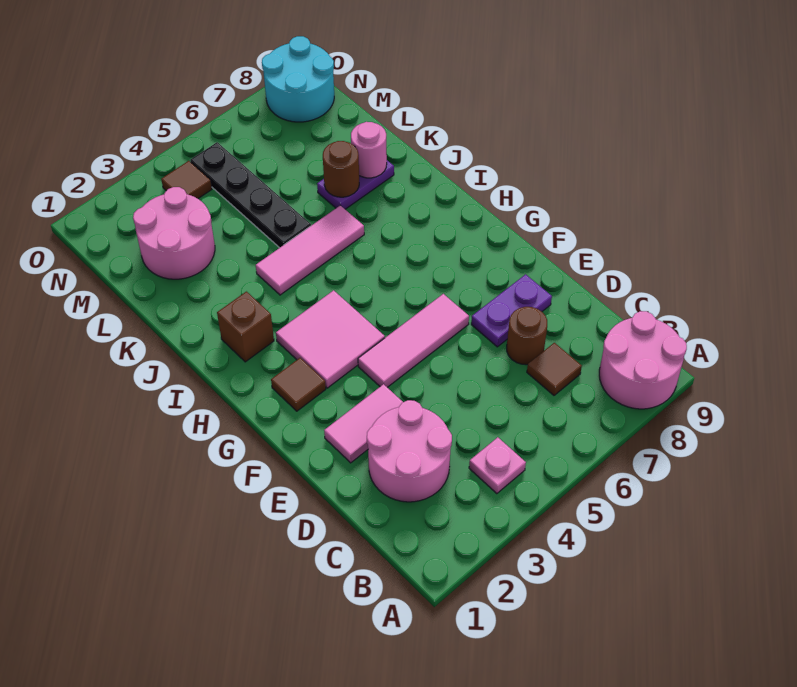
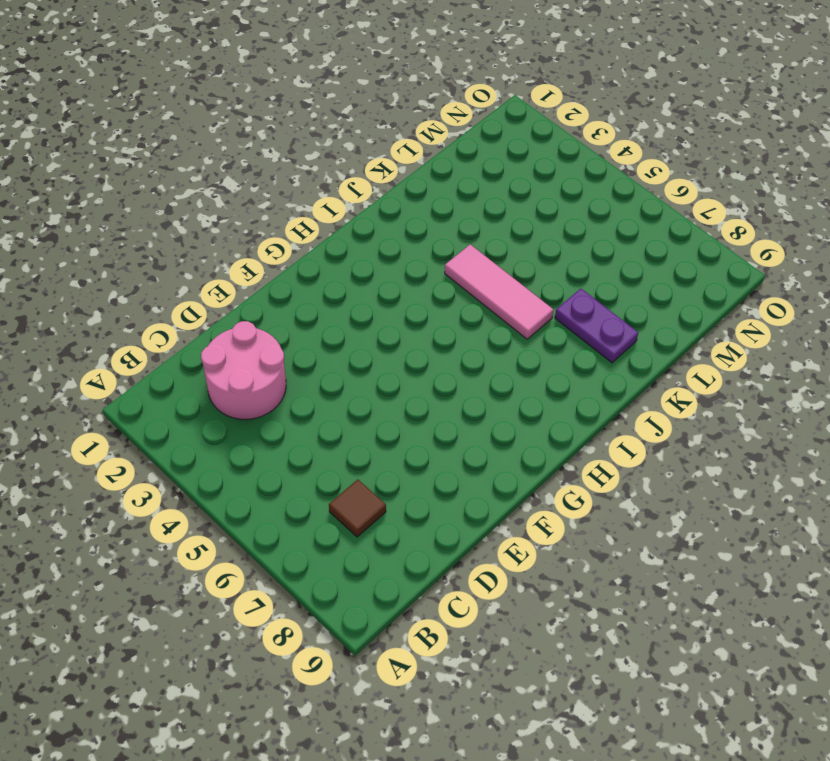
none -> pink round brick A8:B9 level 1
none -> pink plate B4 level 1
none -> brown round brick D7 level 1

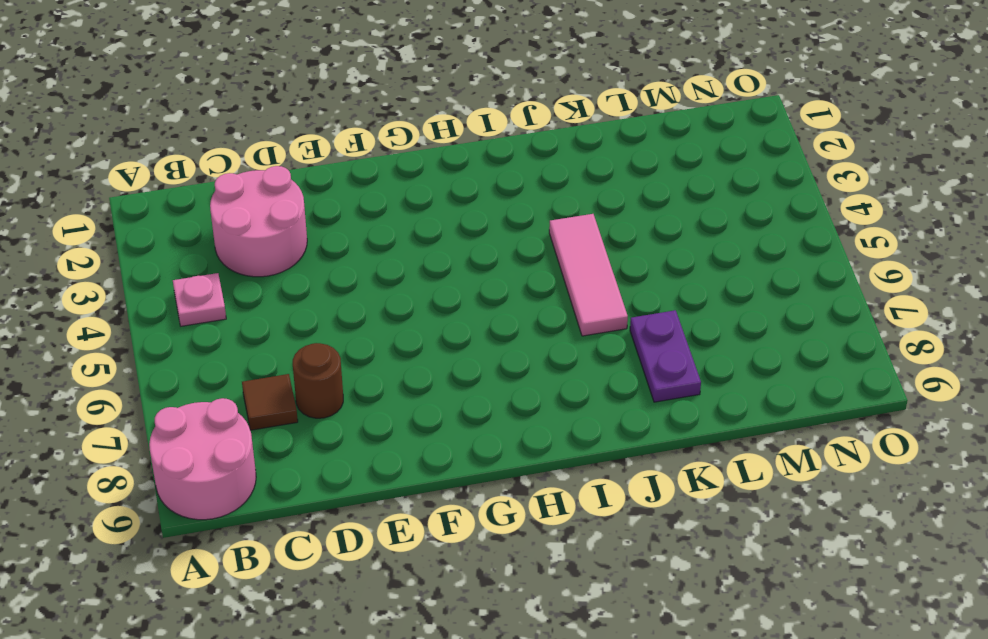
none -> pink tile E2:E3 level 1
none -> purple plate E7:E8 level 1
none -> pink tile F4:F6 level 1

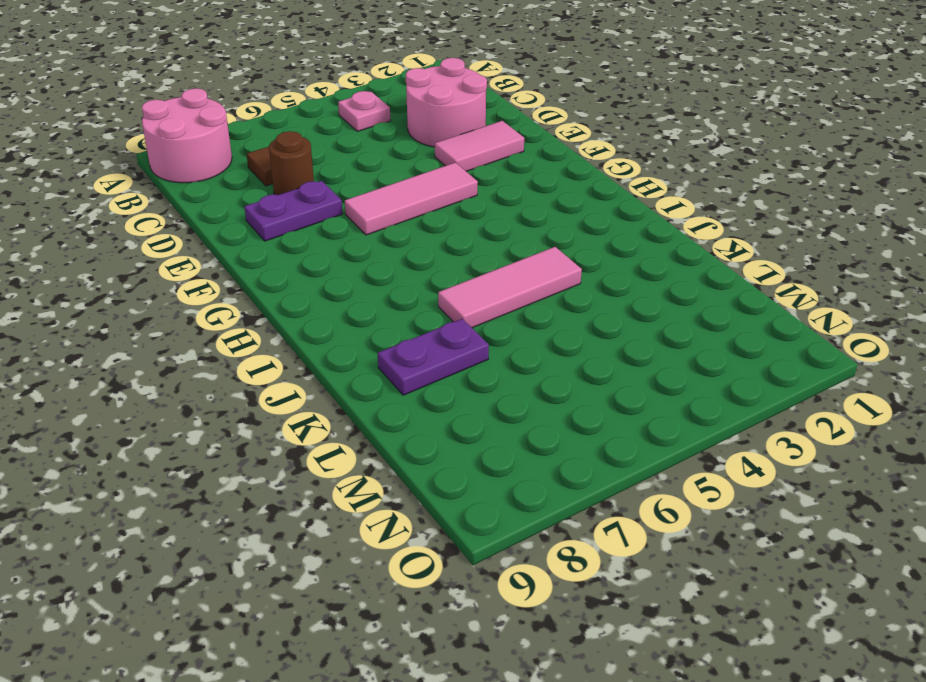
none -> brown tile G2 level 1
none -> pink tile G3:H4 level 1
none -> brown brick I2 level 1

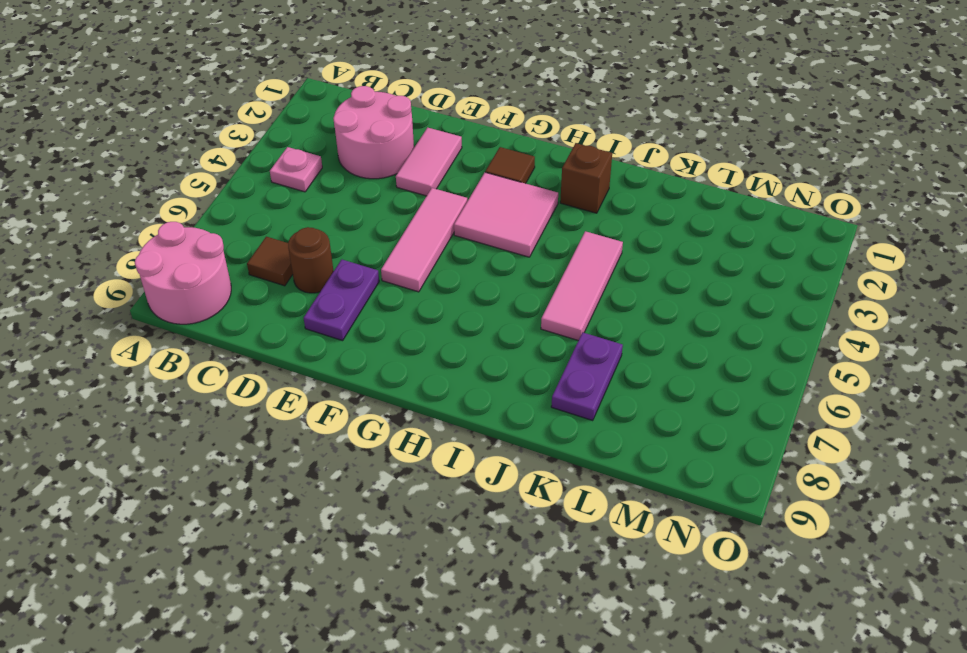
none -> black plate K5:N5 level 1
none -> pink round brick L2:M3 level 1
none -> brown tile N4 level 1

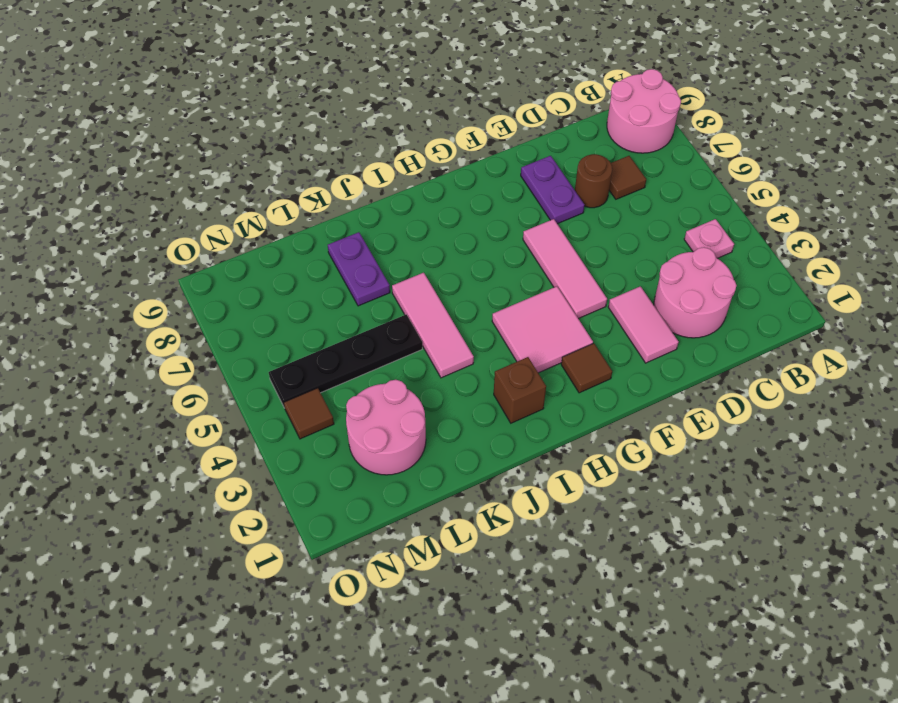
none -> cyan round brick N8:O9 level 1
none -> brown round brick K7 level 2
none -> pink round brick K8 level 2

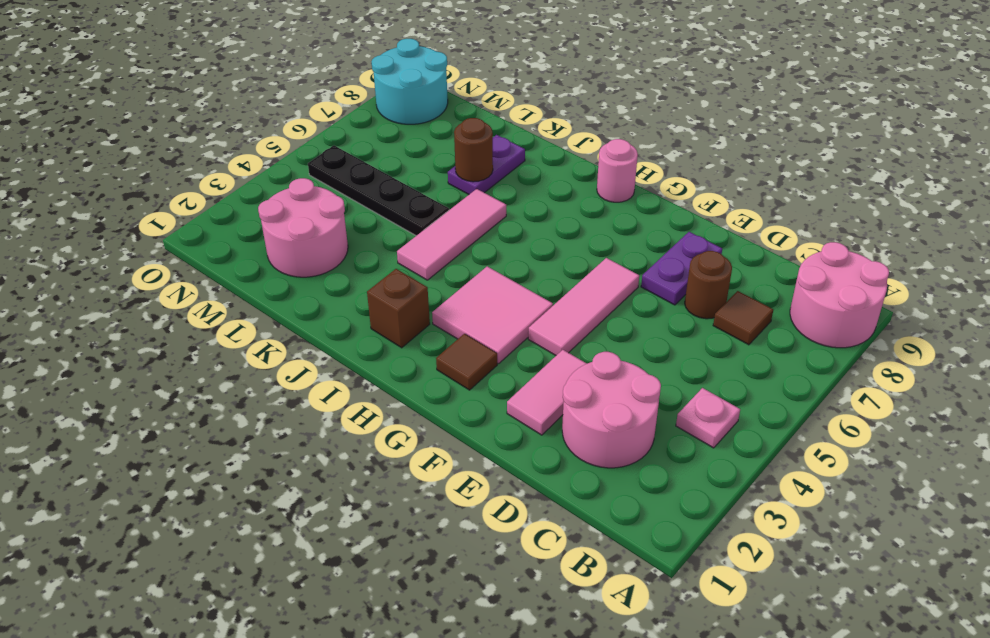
pink round brick H9 level 1 -> pink round brick K8 level 2
none -> brown tile N4 level 1

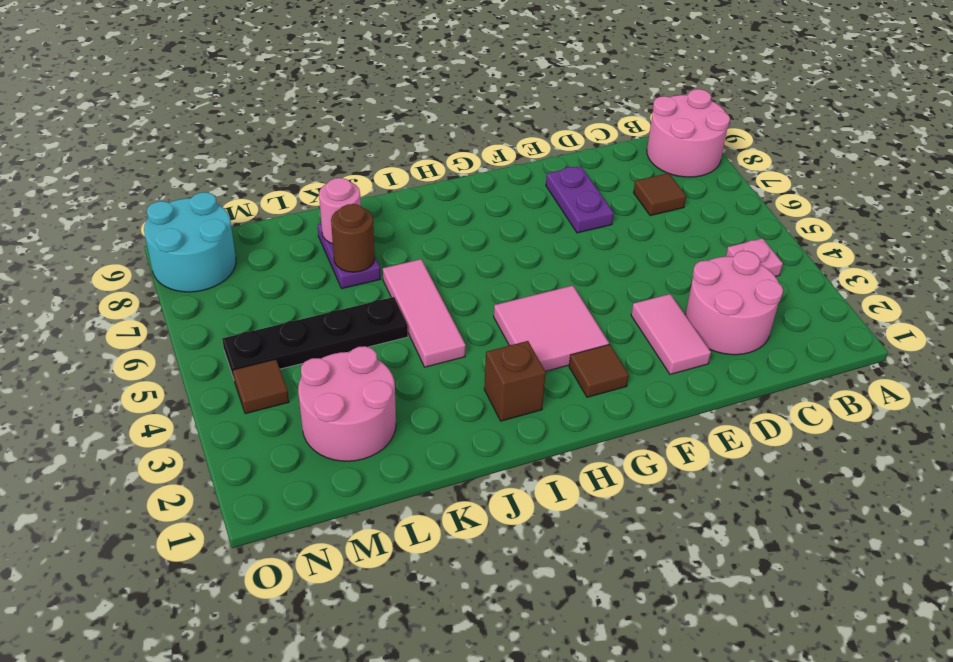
none -> brown round brick D7 level 1
none -> pink tile F4:F6 level 1

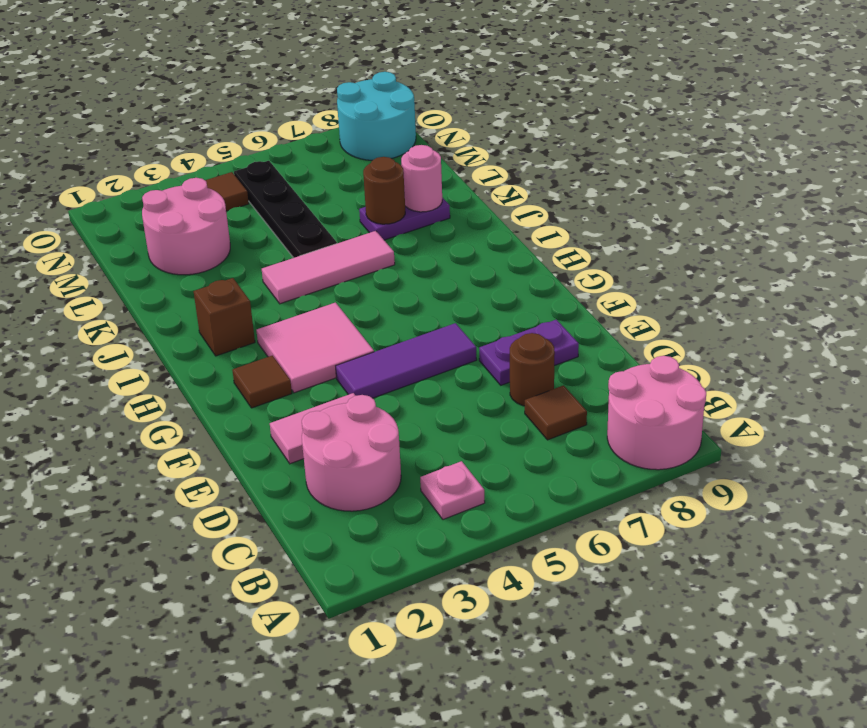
purple tile F4:F6 level 1 -> pink tile F4:F6 level 1

